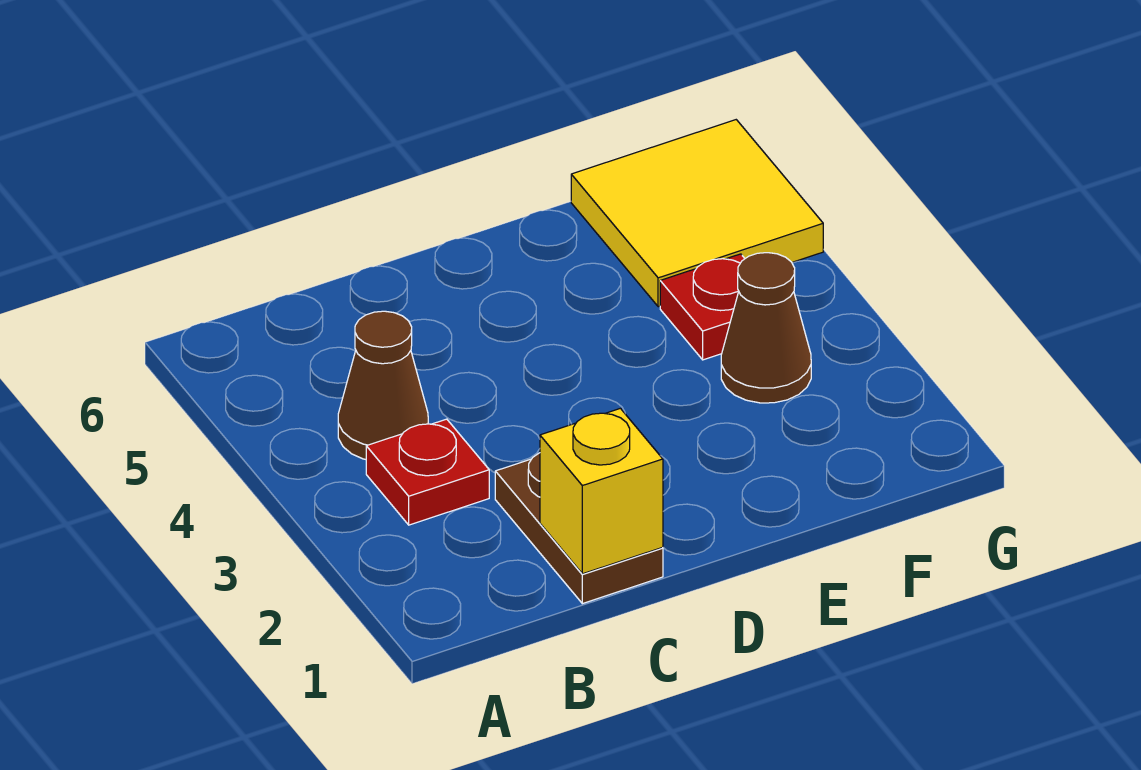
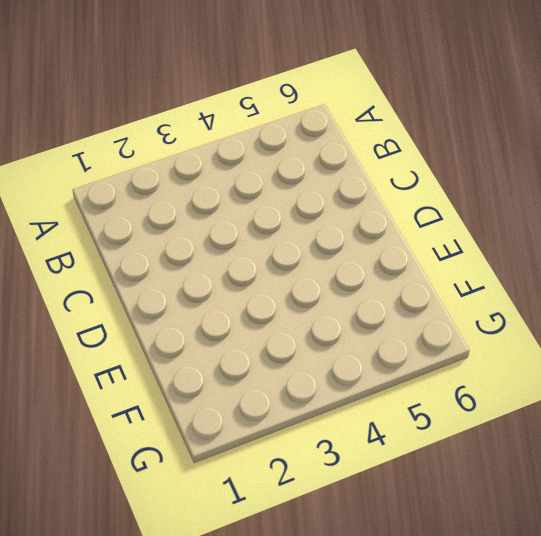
none -> red plate B3 level 1
none -> brown cone B4 level 1

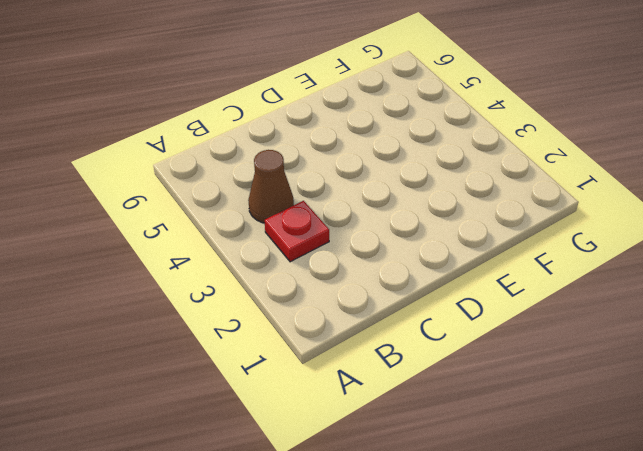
none -> brown plate C1:C2 level 1
none -> brown cone F3 level 1

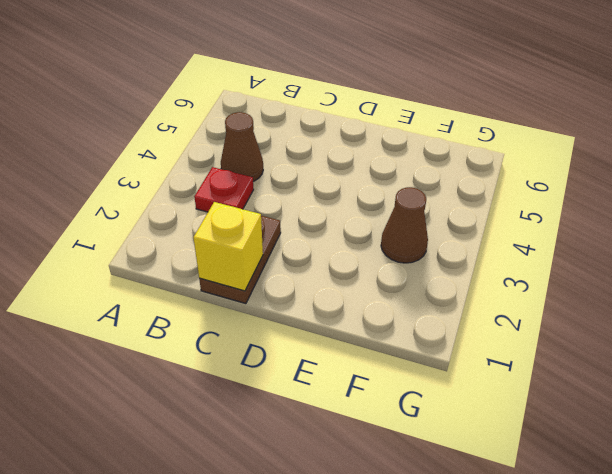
none -> red plate F4 level 1
none -> yellow tile F5:G6 level 1

